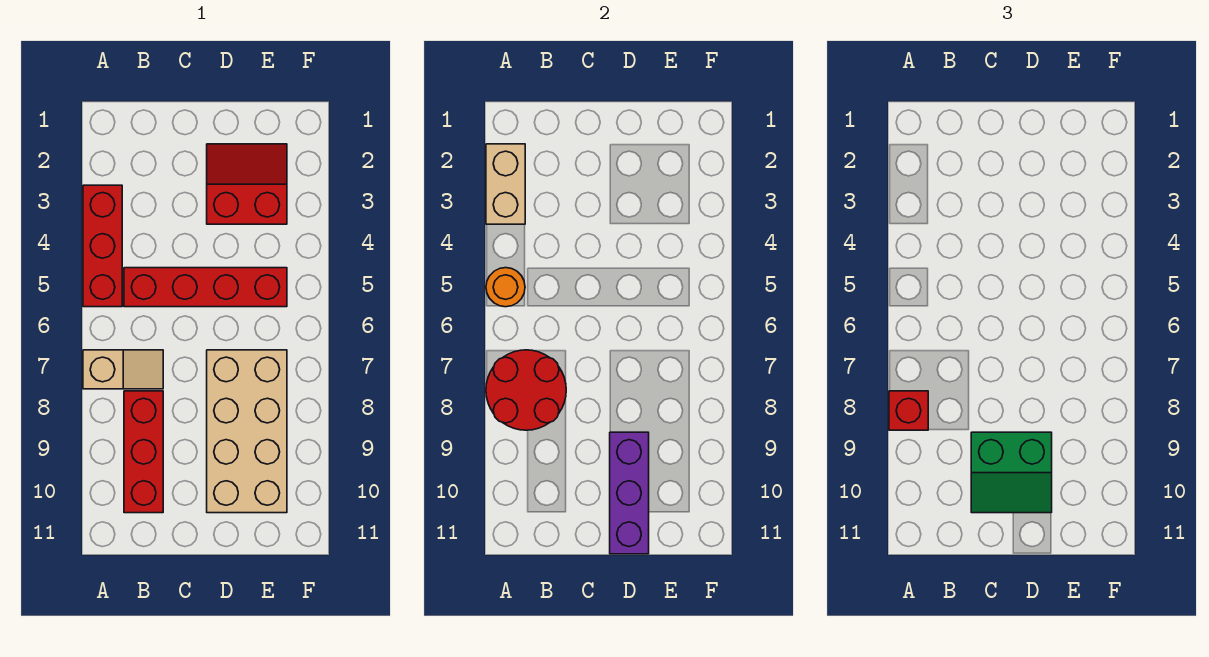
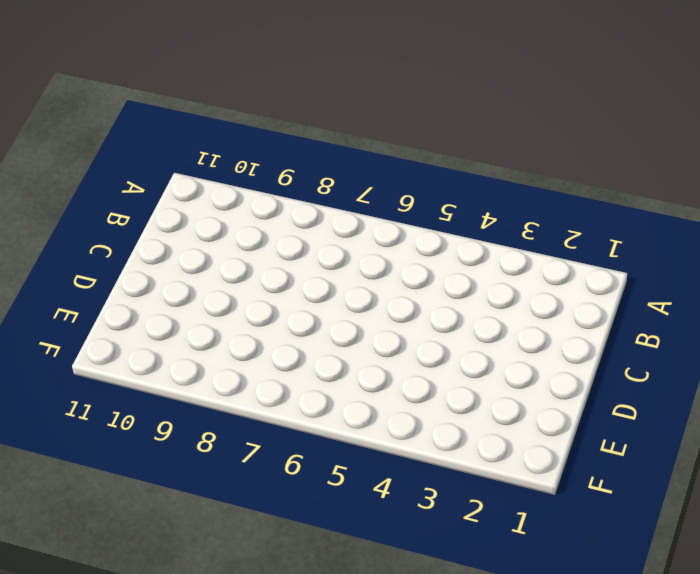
none -> red brick A3:A5 level 1
none -> tan slope A7:B7 level 1 top A
none -> red brick B5:E5 level 1

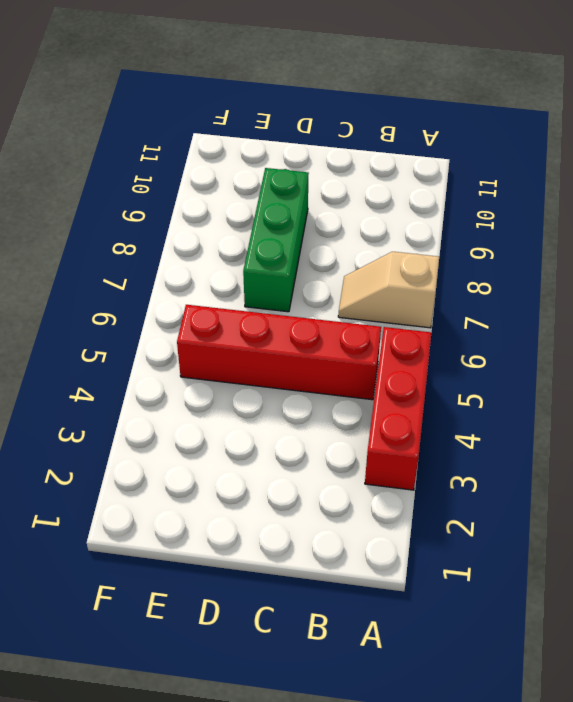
green brick D7:D9 level 1 -> tan brick D7:E10 level 1
none -> red brick B8:B10 level 1
none -> red slope D2:E3 level 1 top 3
none -> tan brick A2:A3 level 2

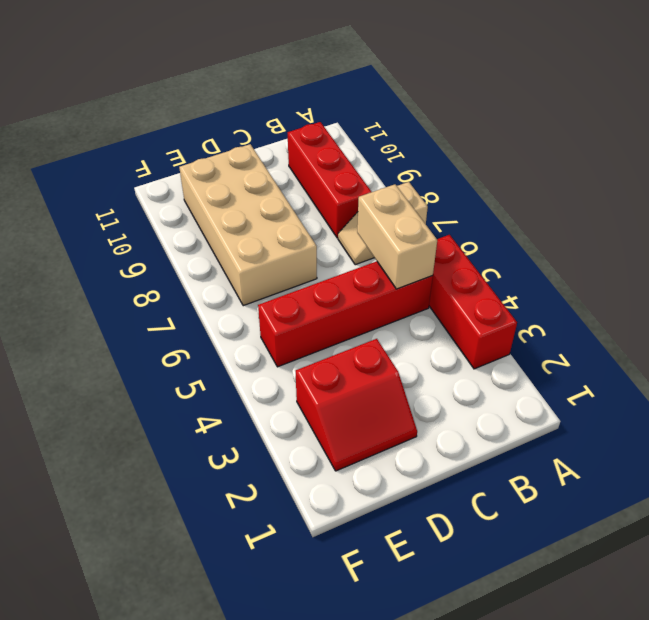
tan brick B5:B6 level 2 -> tan brick A2:A3 level 2
none -> orange round brick A5 level 2
none -> red round brick A7:B8 level 2
none -> purple brick D9:D11 level 2

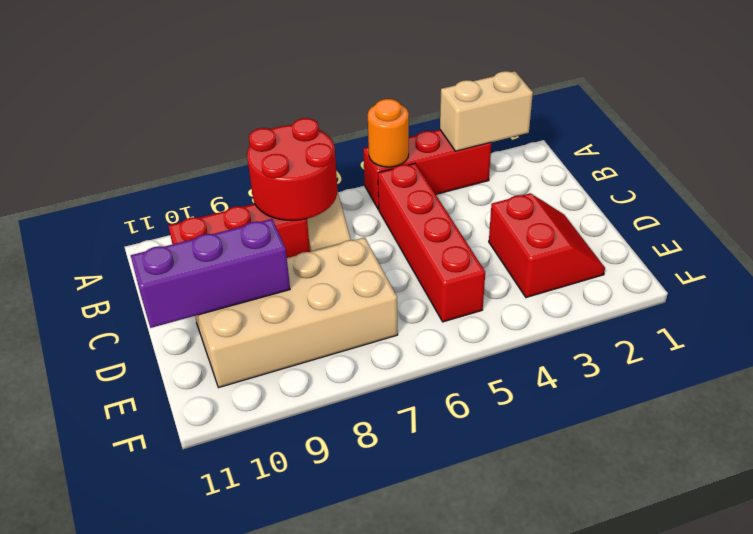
none -> red brick A8 level 3
none -> green slope C9:D10 level 3 top 9

